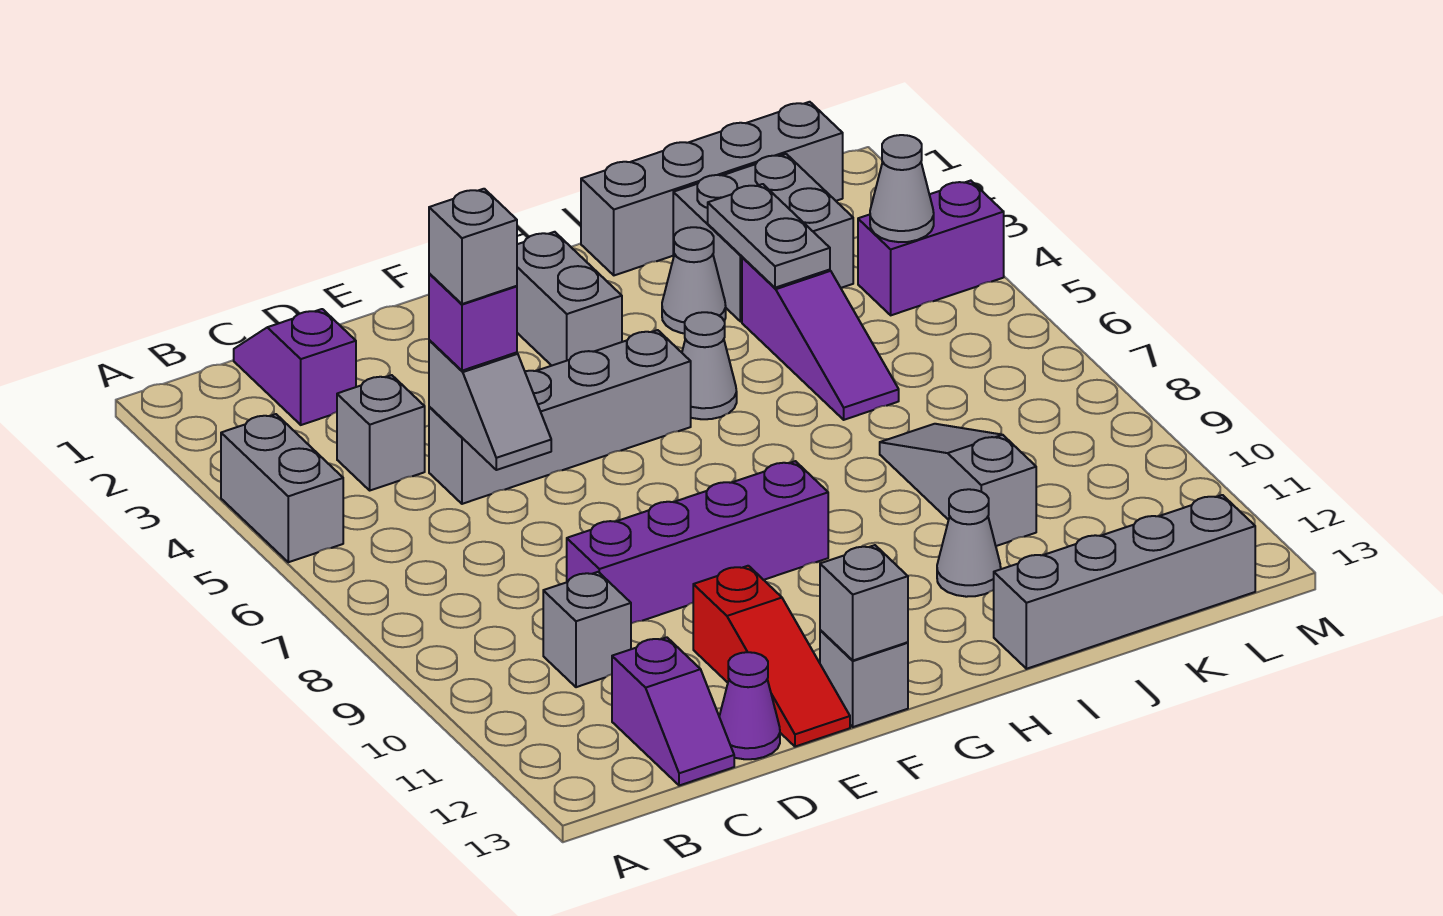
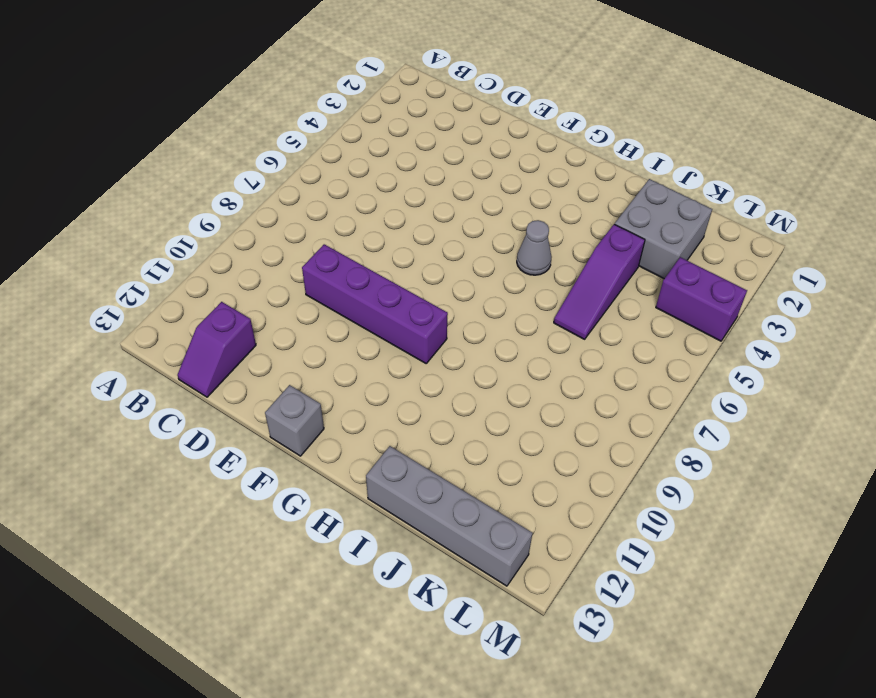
none -> grey brick A4:A5 level 1
none -> purple slope C1:C2 level 1 top 2
none -> grey brick C4 level 1

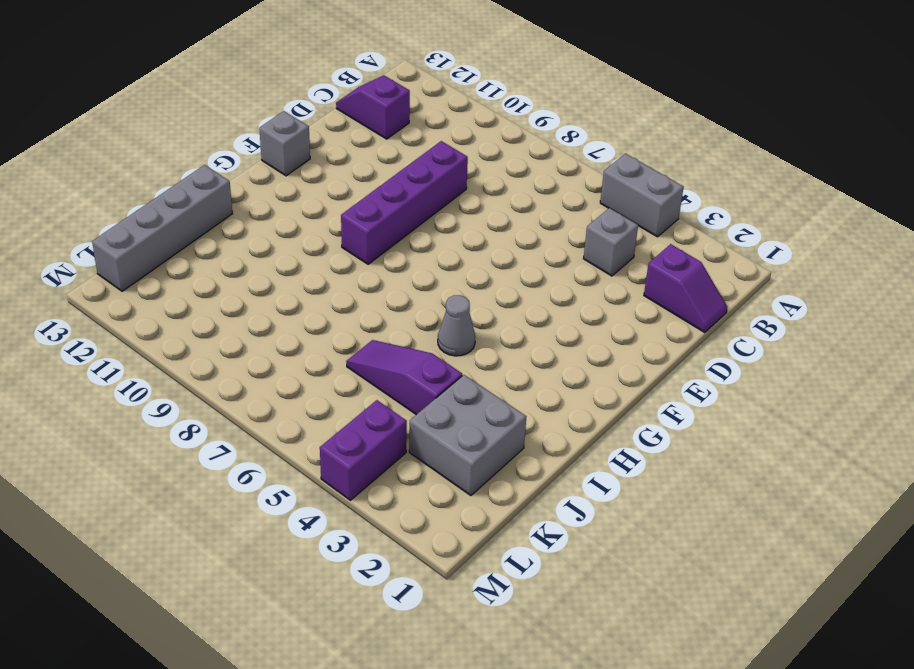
none -> grey brick C10 level 1
none -> grey brick D5:G5 level 1
none -> purple cone D13 level 1

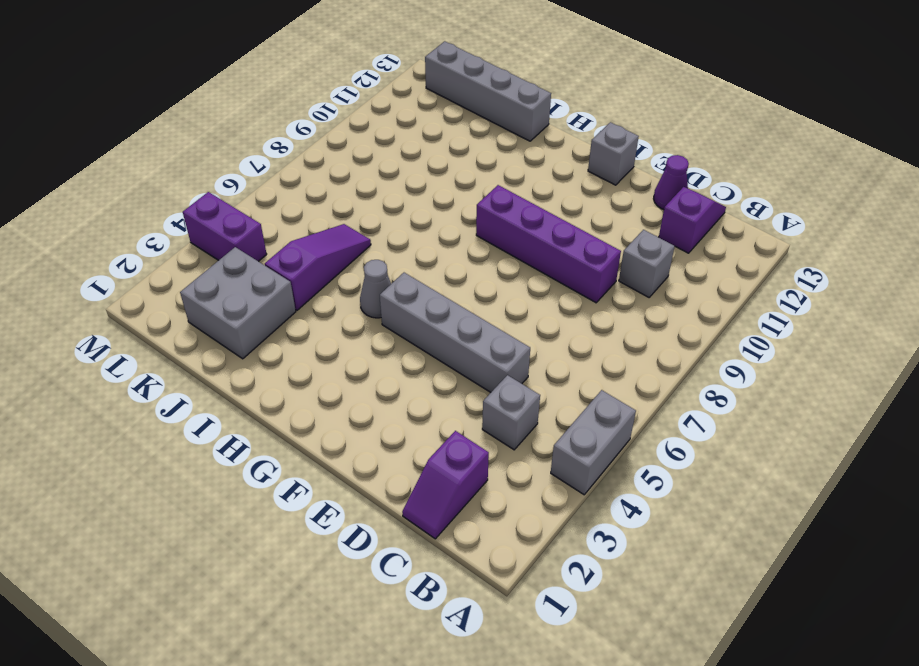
none -> red slope E11:E13 level 1 top 11
none -> grey brick G2:G3 level 1
none -> grey brick I1:L1 level 1

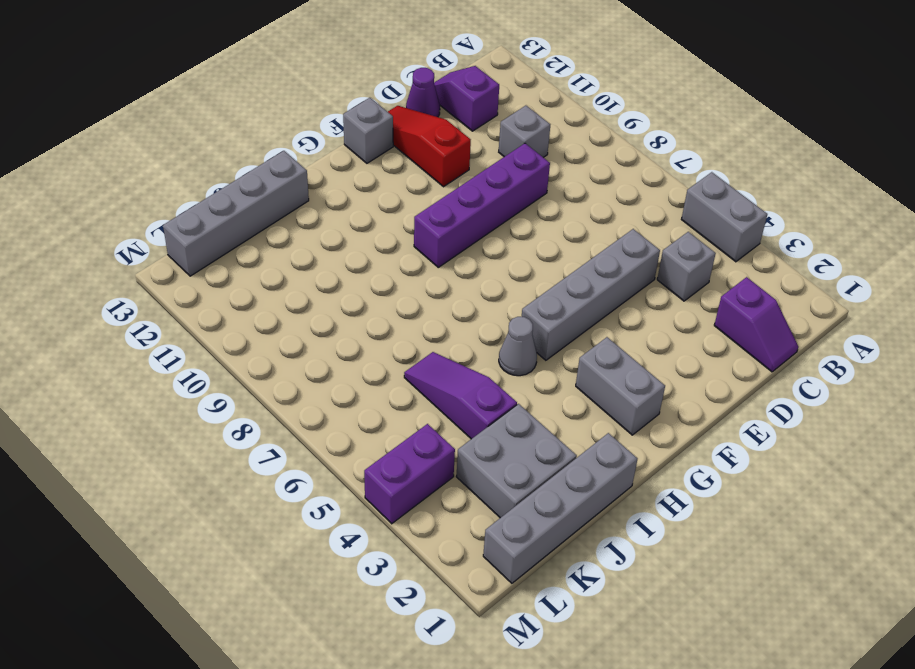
none -> grey cone I3 level 1
none -> grey cone I11 level 1
none -> grey slope J8:J10 level 1 top 10

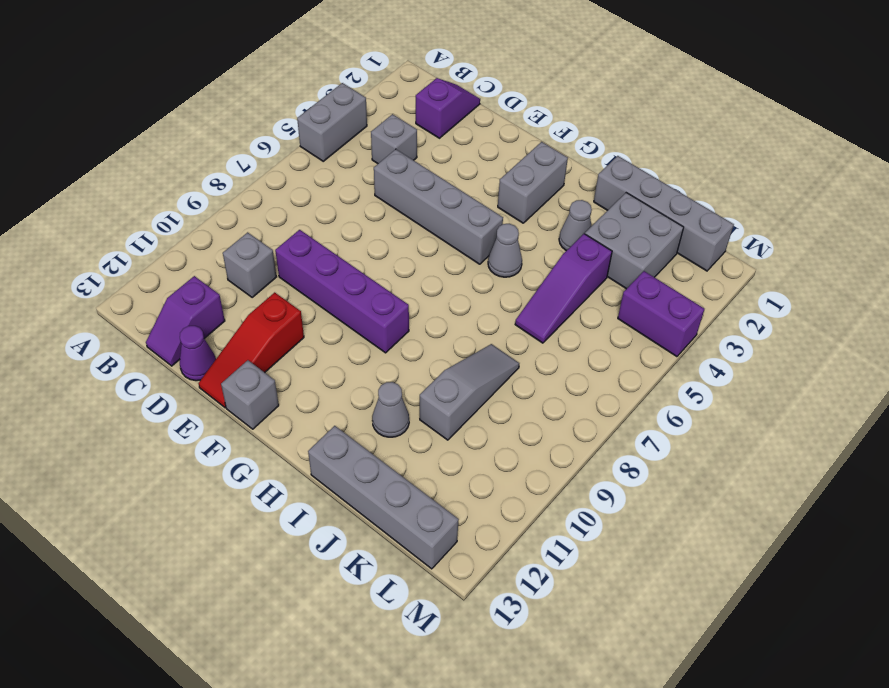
none -> grey slope D5:D6 level 2 top 5
none -> grey brick F13 level 2
none -> grey plate J3:J4 level 2

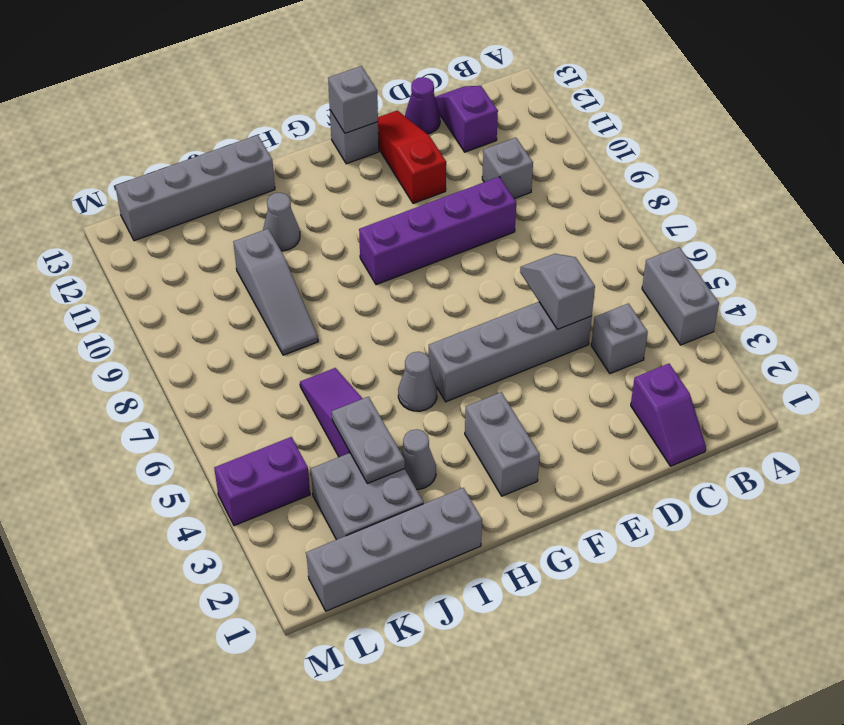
none -> grey cone L4 level 2
none -> purple brick D5 level 3
none -> grey brick D5 level 4

